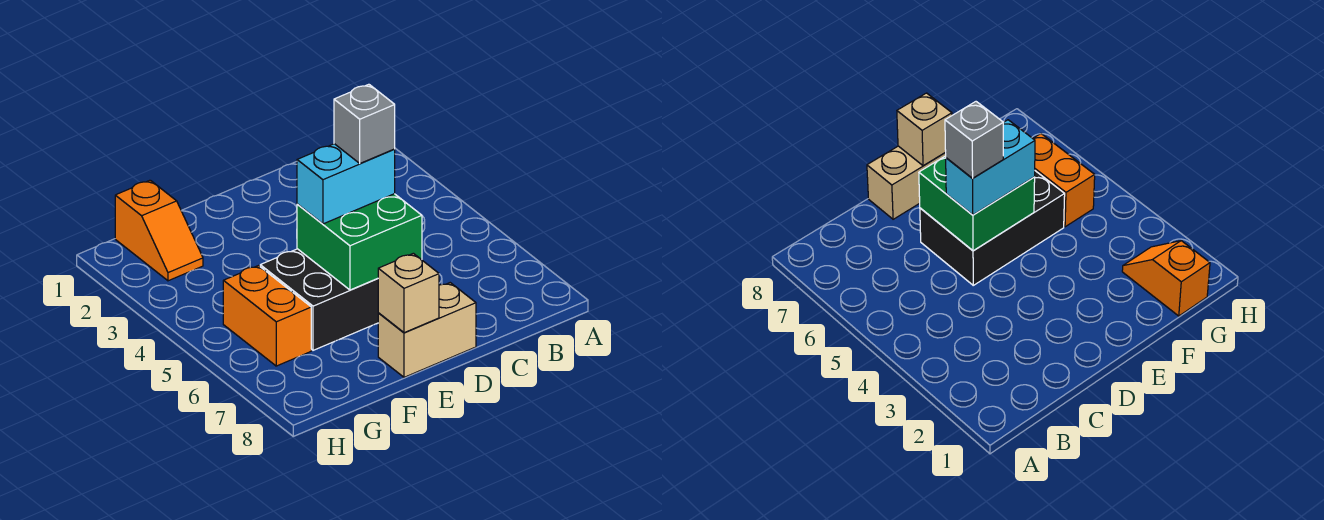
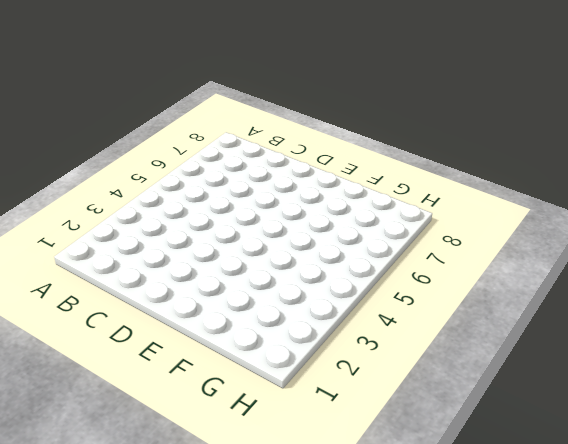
none -> black brick D5:F6 level 1
none -> tan brick D8:E8 level 1

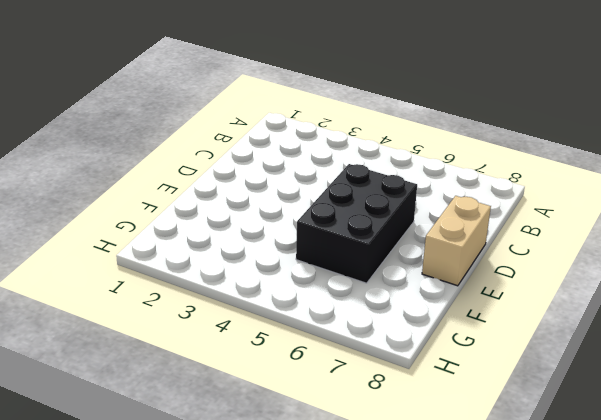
none -> orange slope G1:G2 level 1 top 1
none -> orange brick G5:G6 level 1

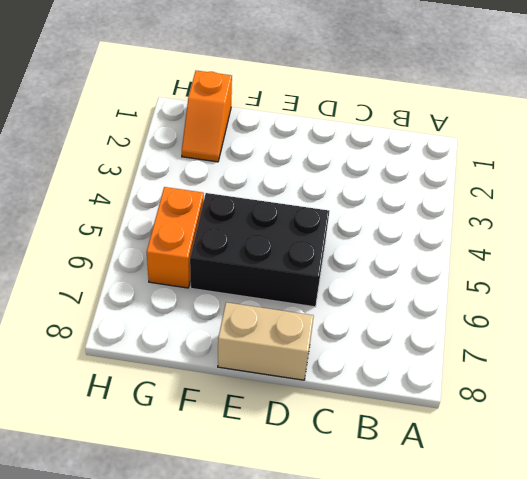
none -> green brick D5:E6 level 2
none -> tan brick E8 level 2

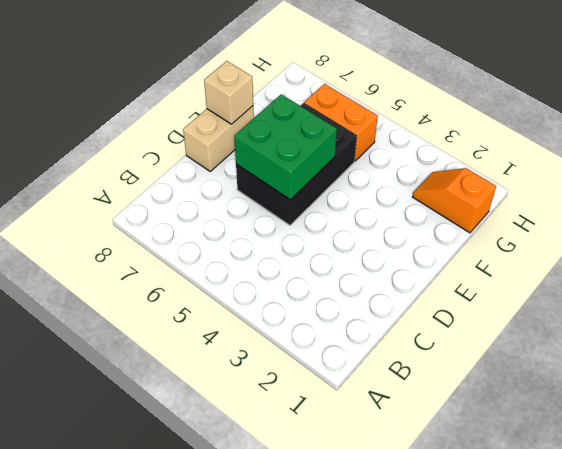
none -> cyan brick D5:E5 level 3
none -> grey brick D5 level 4

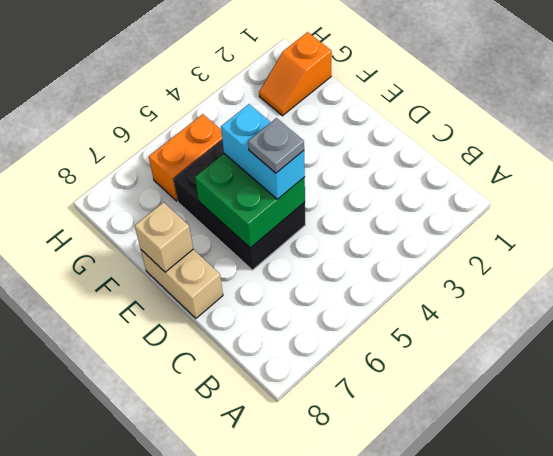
grey plate D5 level 4 -> grey brick D5 level 4

